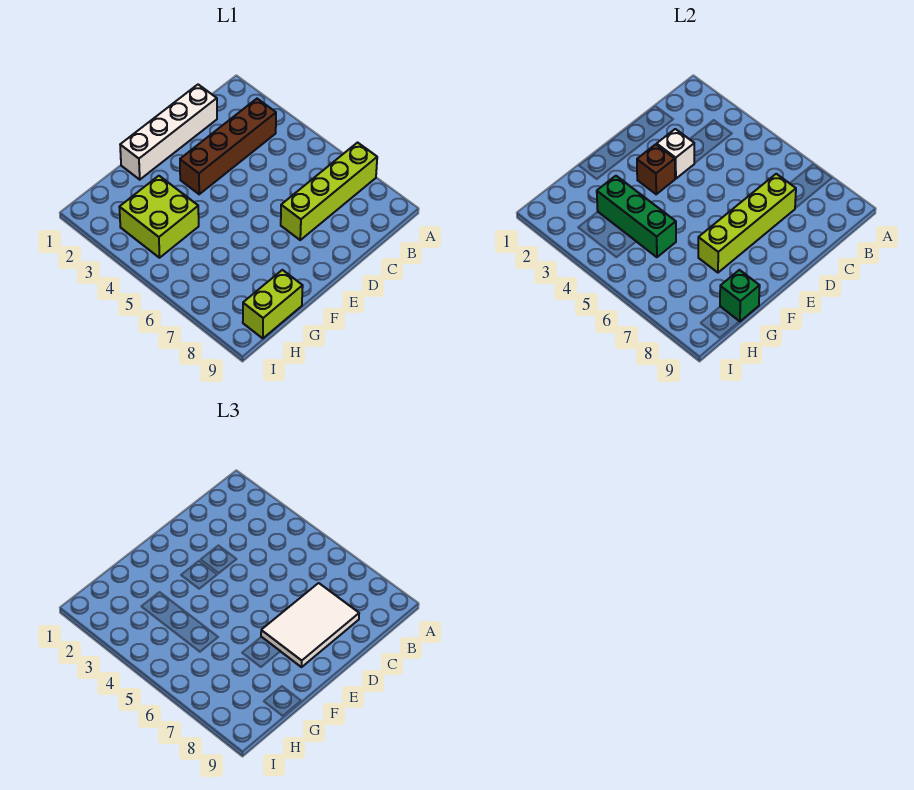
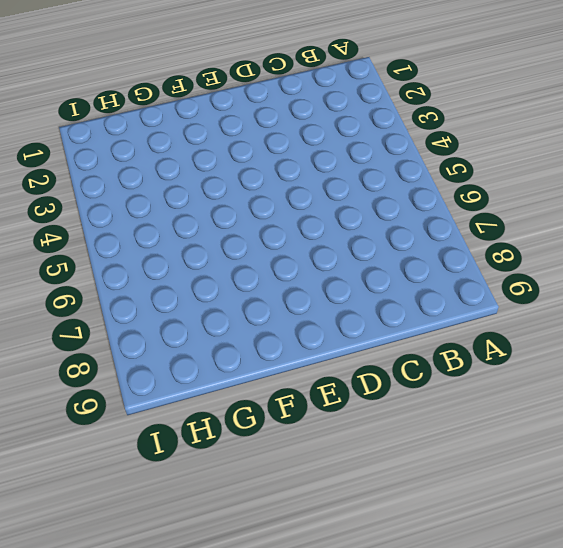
none -> lime brick A7:D7 level 1
none -> brown brick B3:E3 level 1

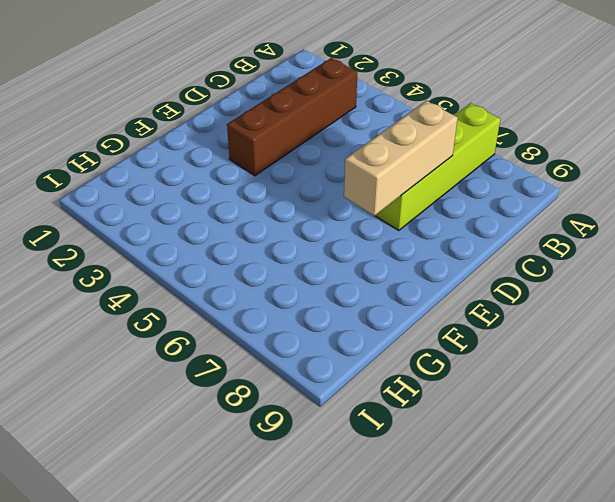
tan brick C7:E7 level 2 -> lime brick C7:F7 level 2
none -> white brick C1:F1 level 1
none -> lime brick G3:H4 level 1

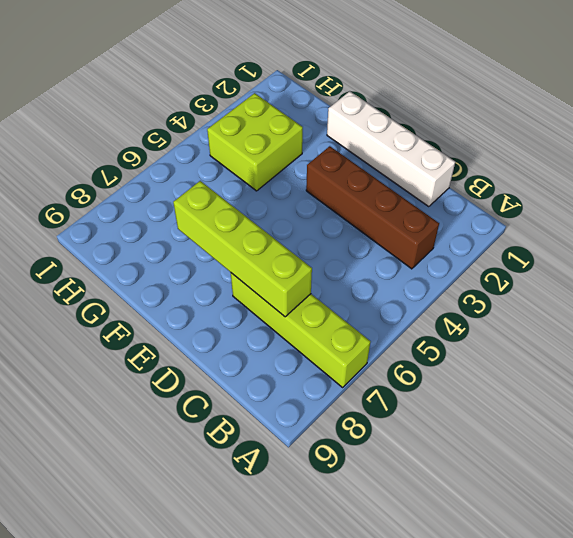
none -> lime brick G9:H9 level 1
none -> white brick D3 level 2

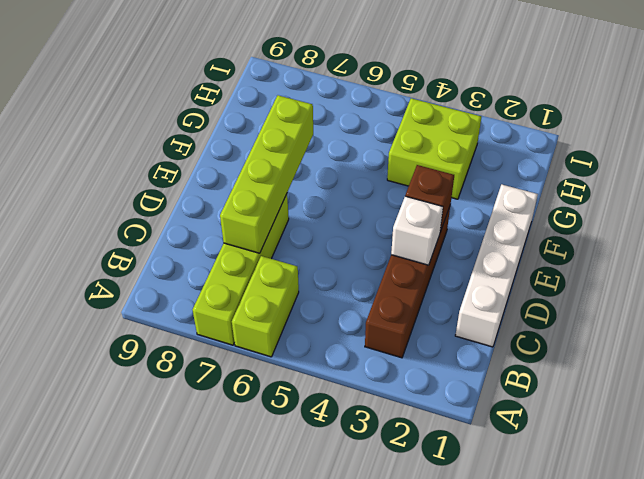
lime brick A6:B6 level 1 -> lime brick G9:H9 level 1
none -> green brick G3:G5 level 2
none -> green brick G9 level 2

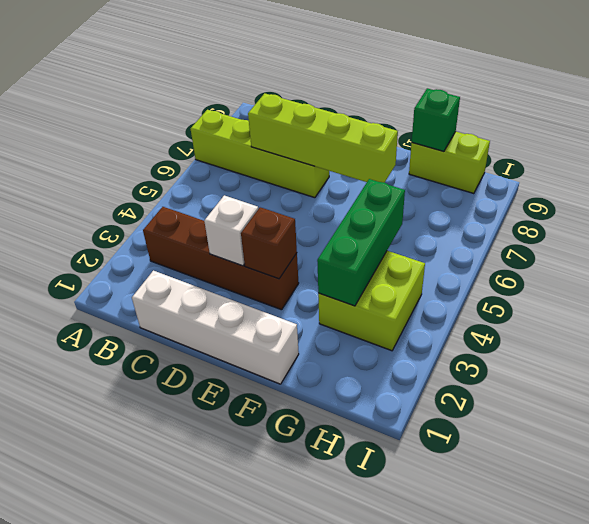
none -> white tile C7:E8 level 3

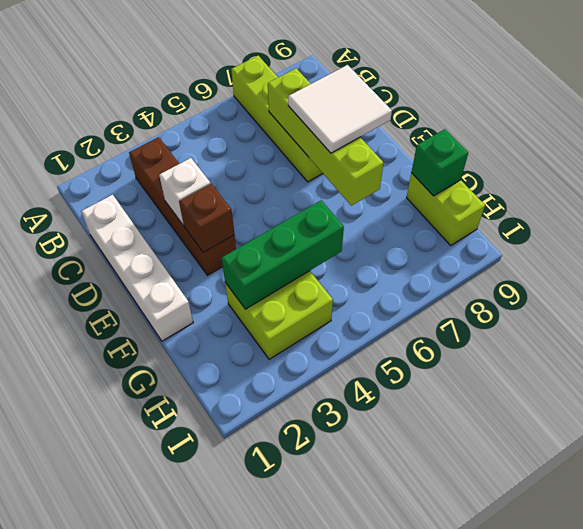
white tile D7:E8 level 3 -> white tile C7:E8 level 3

